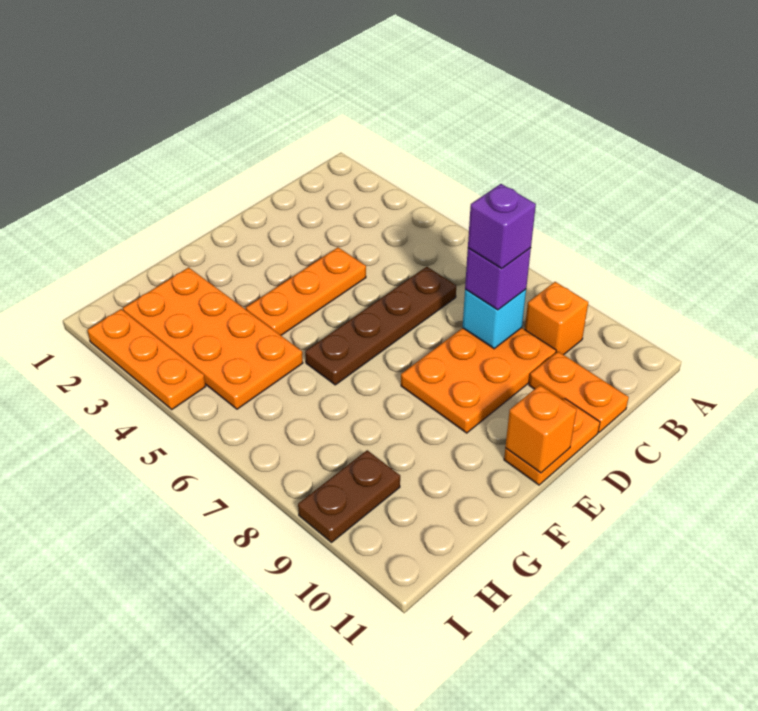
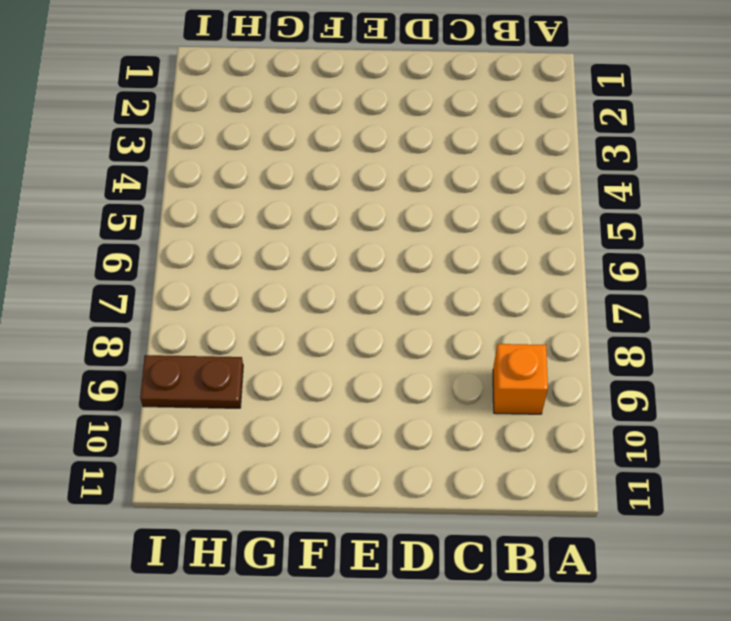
none -> brown plate C6:F6 level 1
none -> orange plate C8:E9 level 1
none -> orange plate C10:C11 level 1

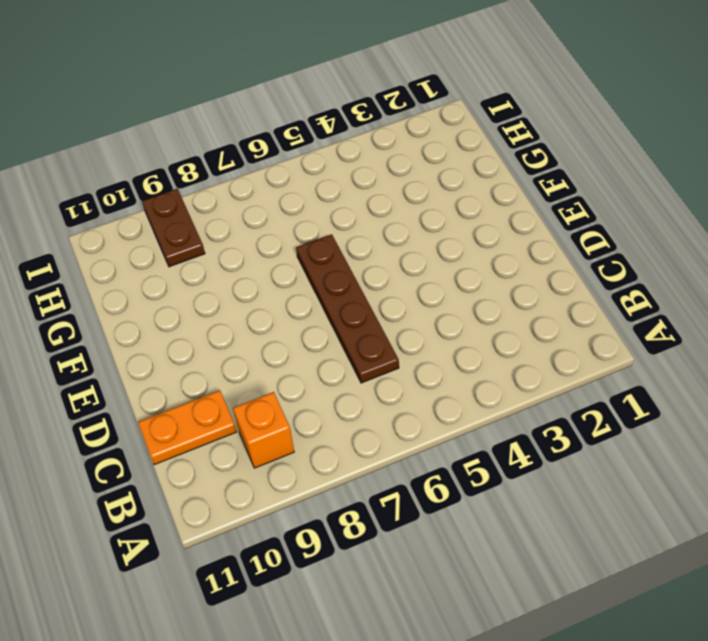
none -> orange plate C8:E9 level 1
none -> orange plate D4:F4 level 1
none -> orange plate D11:E11 level 1

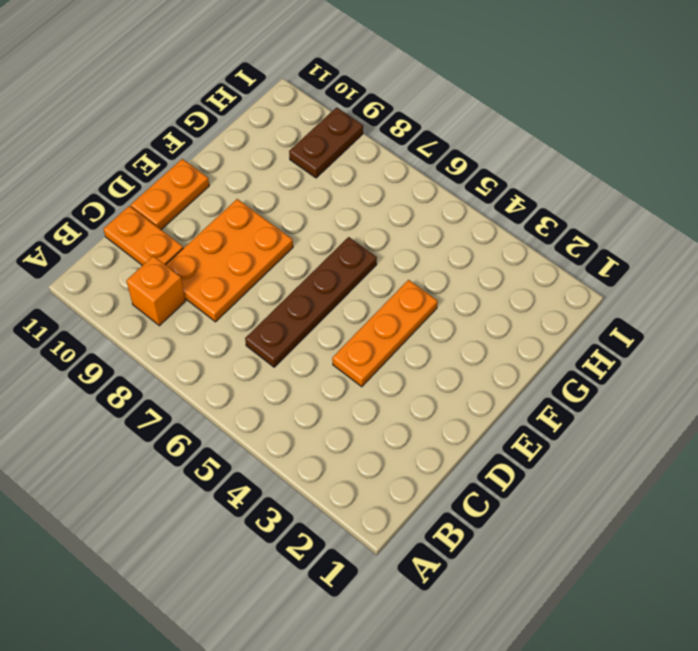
none -> orange plate G2:H5 level 1
none -> orange plate I2:I4 level 1
none -> cyan brick C8 level 2

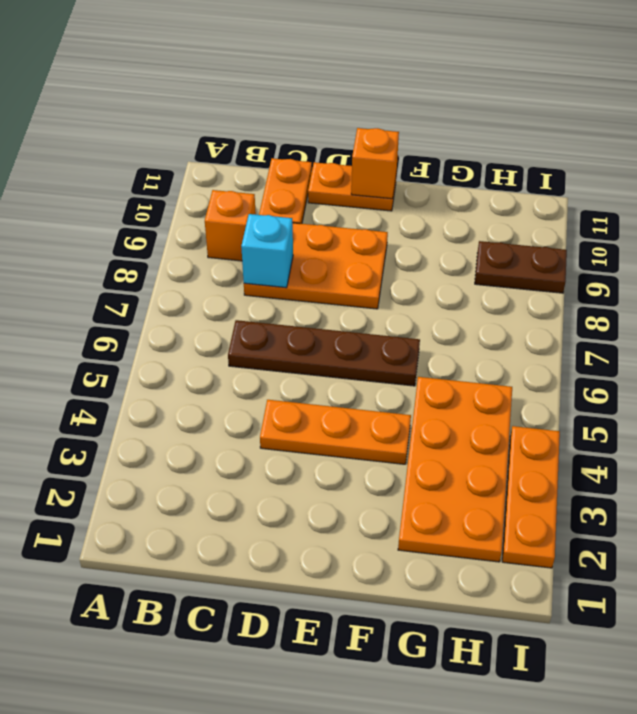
none -> purple brick C8 level 3
none -> purple brick C8 level 4

